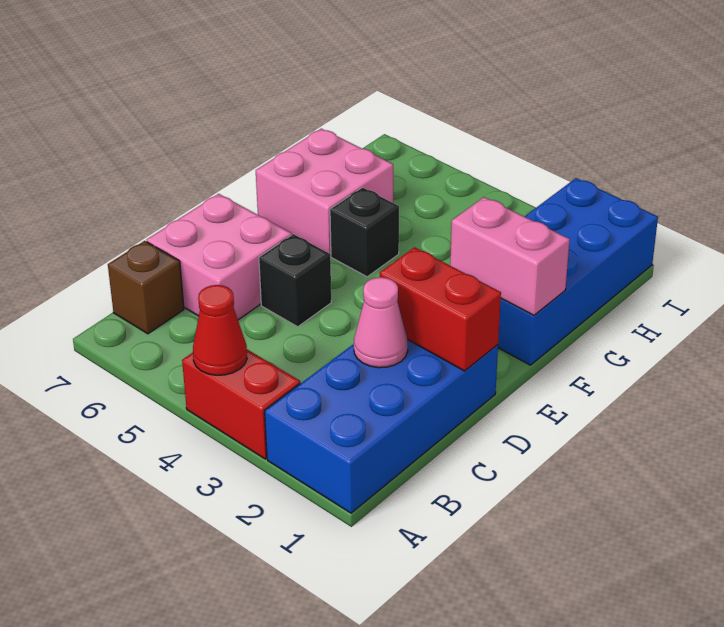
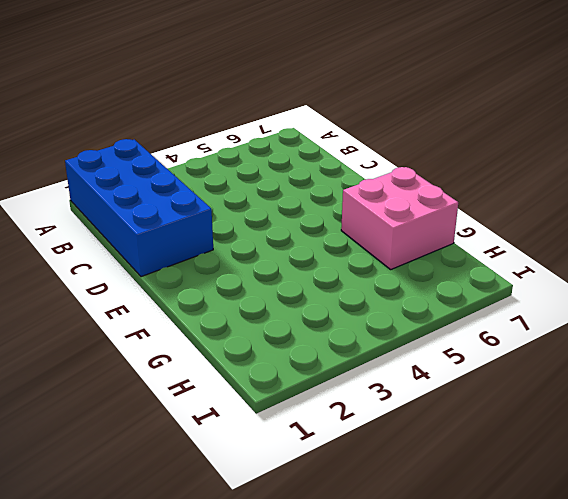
none -> red brick A3:A4 level 1
none -> brown brick B7 level 1
none -> pink brick C6:D7 level 1

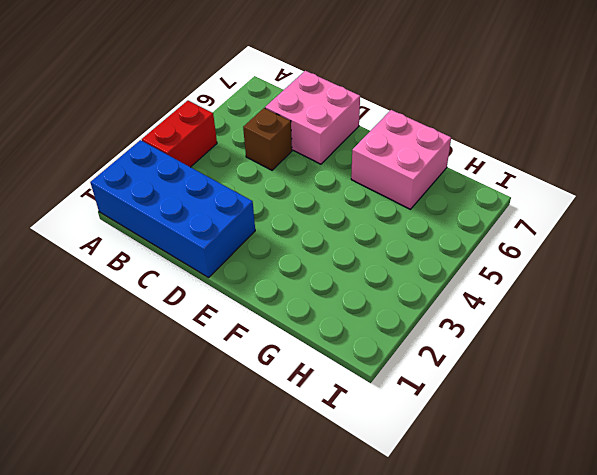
brown brick C5 level 1 -> brown brick B7 level 1
none -> black brick D5 level 1
none -> blue brick F1:I2 level 1
none -> black brick F5 level 1

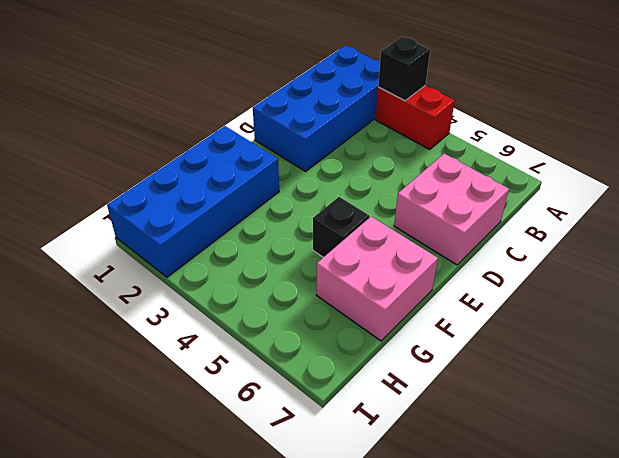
black brick A3 level 2 -> black brick D5 level 1
none -> brown brick B7 level 1
none -> red cone A4 level 2
none -> pink cone C2 level 2

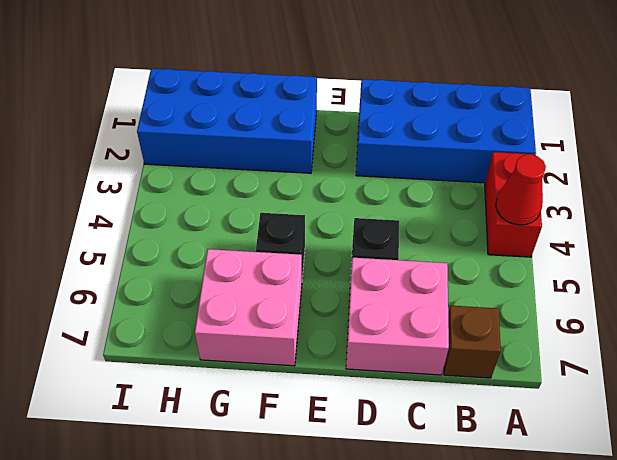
none -> pink cone C2 level 2
none -> red brick D1:D2 level 2
none -> pink brick F1:F2 level 2

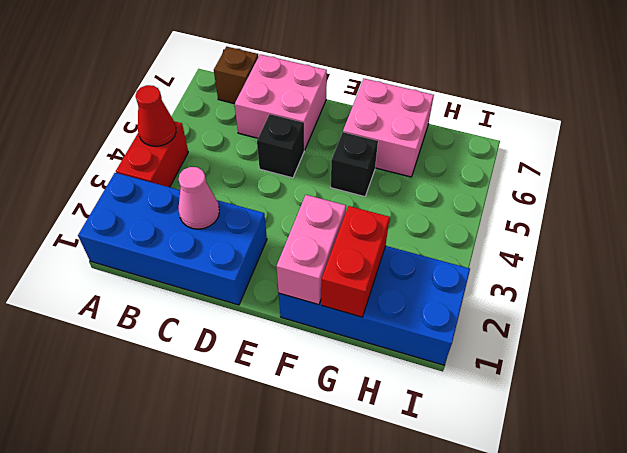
red brick G1:G2 level 2 -> red brick D1:D2 level 2

